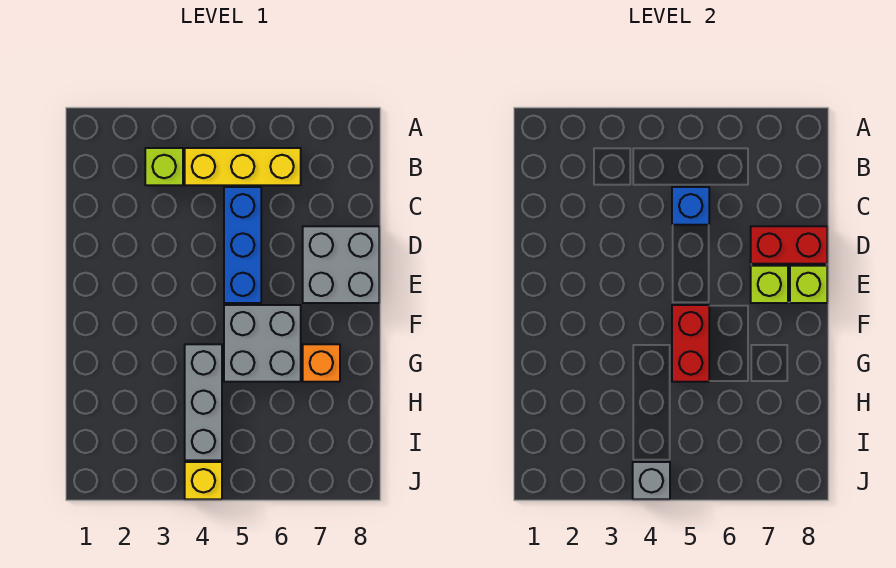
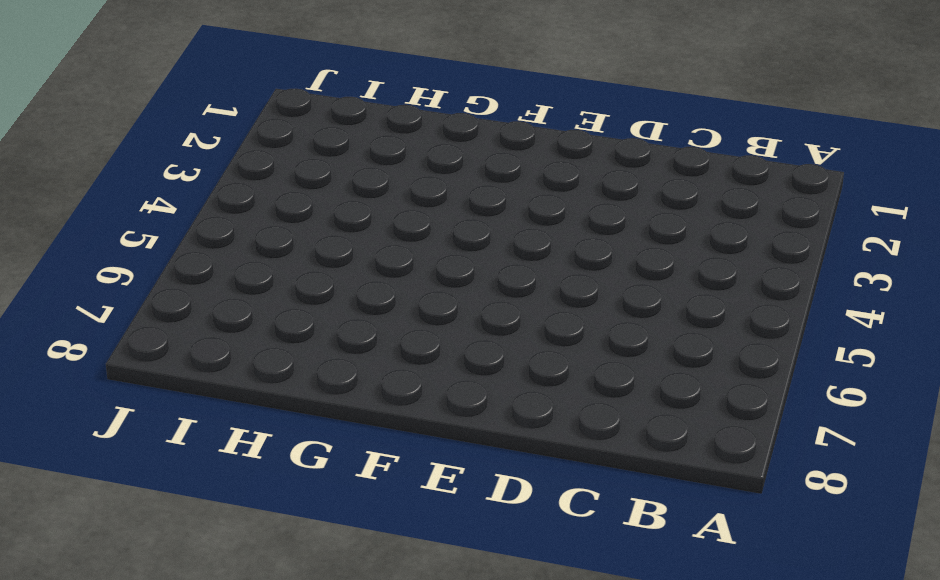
none -> lime brick B3 level 1
none -> yellow brick B4:B6 level 1
none -> blue brick C5:E5 level 1

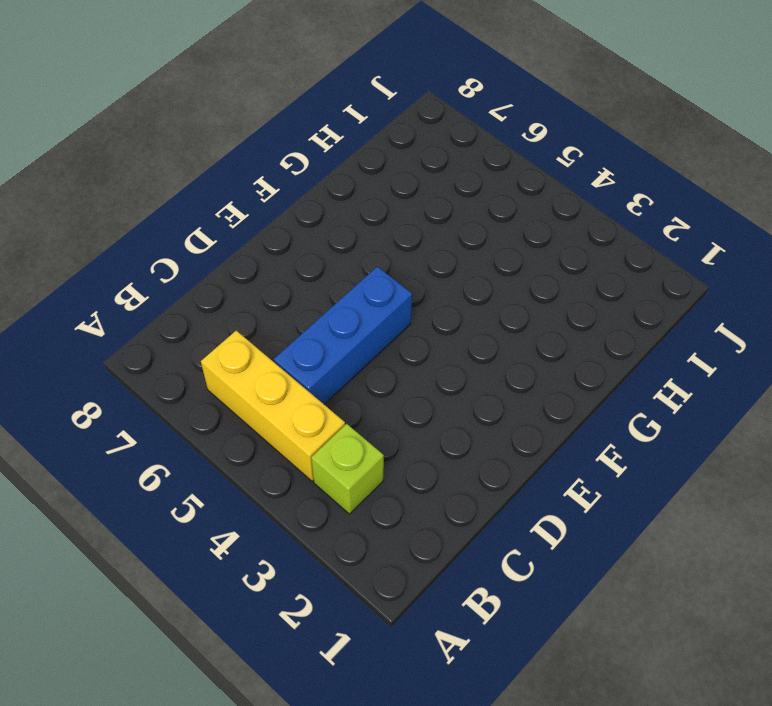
none -> grey brick D7:E8 level 1
none -> grey brick F5:G6 level 1
none -> grey brick G4:I4 level 1

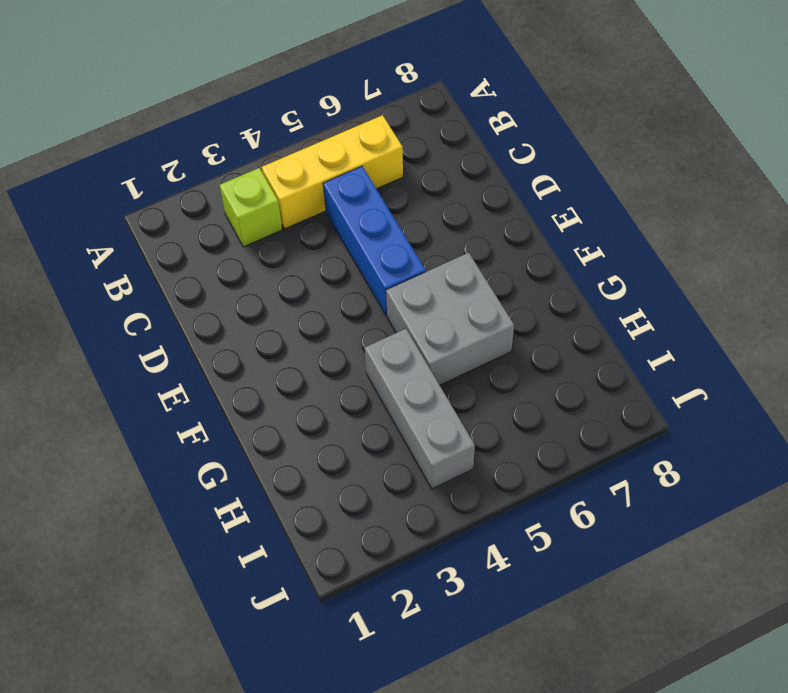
none -> grey brick D7:E8 level 1
none -> orange brick G7 level 1
none -> yellow brick J4 level 1

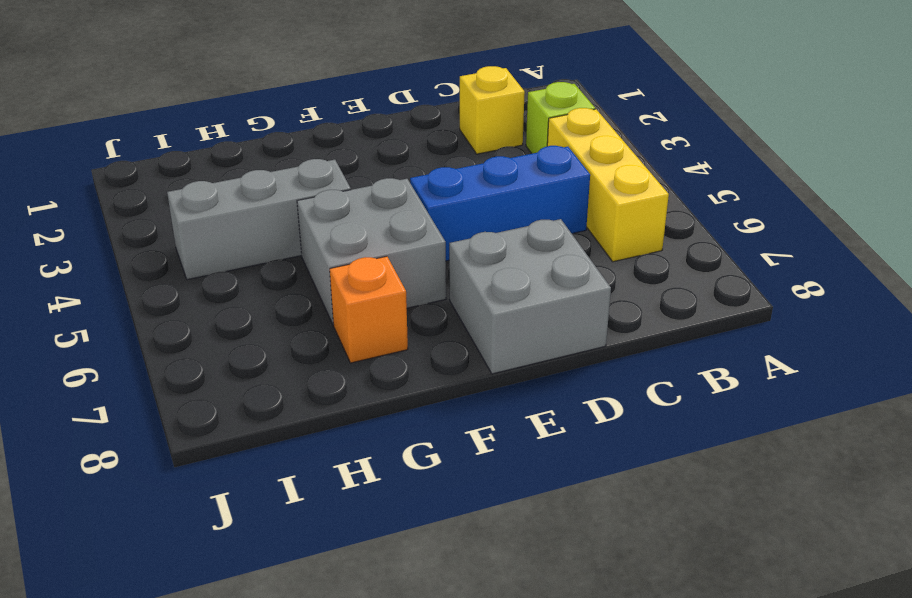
yellow brick C2 level 1 -> yellow brick J4 level 1
none -> blue brick C5 level 2
none -> red brick D7:D8 level 2
none -> lime brick E7 level 2

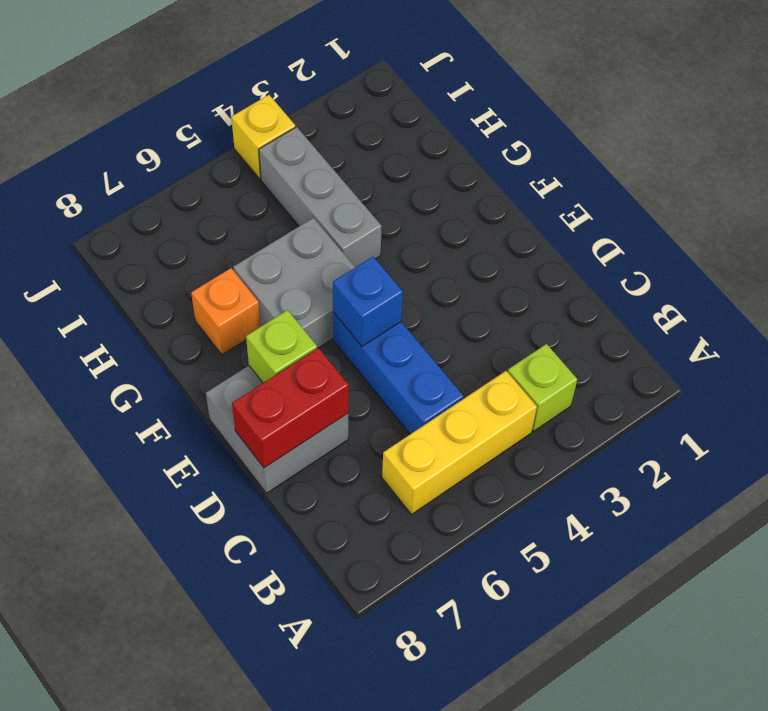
blue brick E5 level 2 -> blue brick C5 level 2
none -> lime brick E8 level 2
none -> red brick F5:G5 level 2
none -> grey brick J4 level 2

